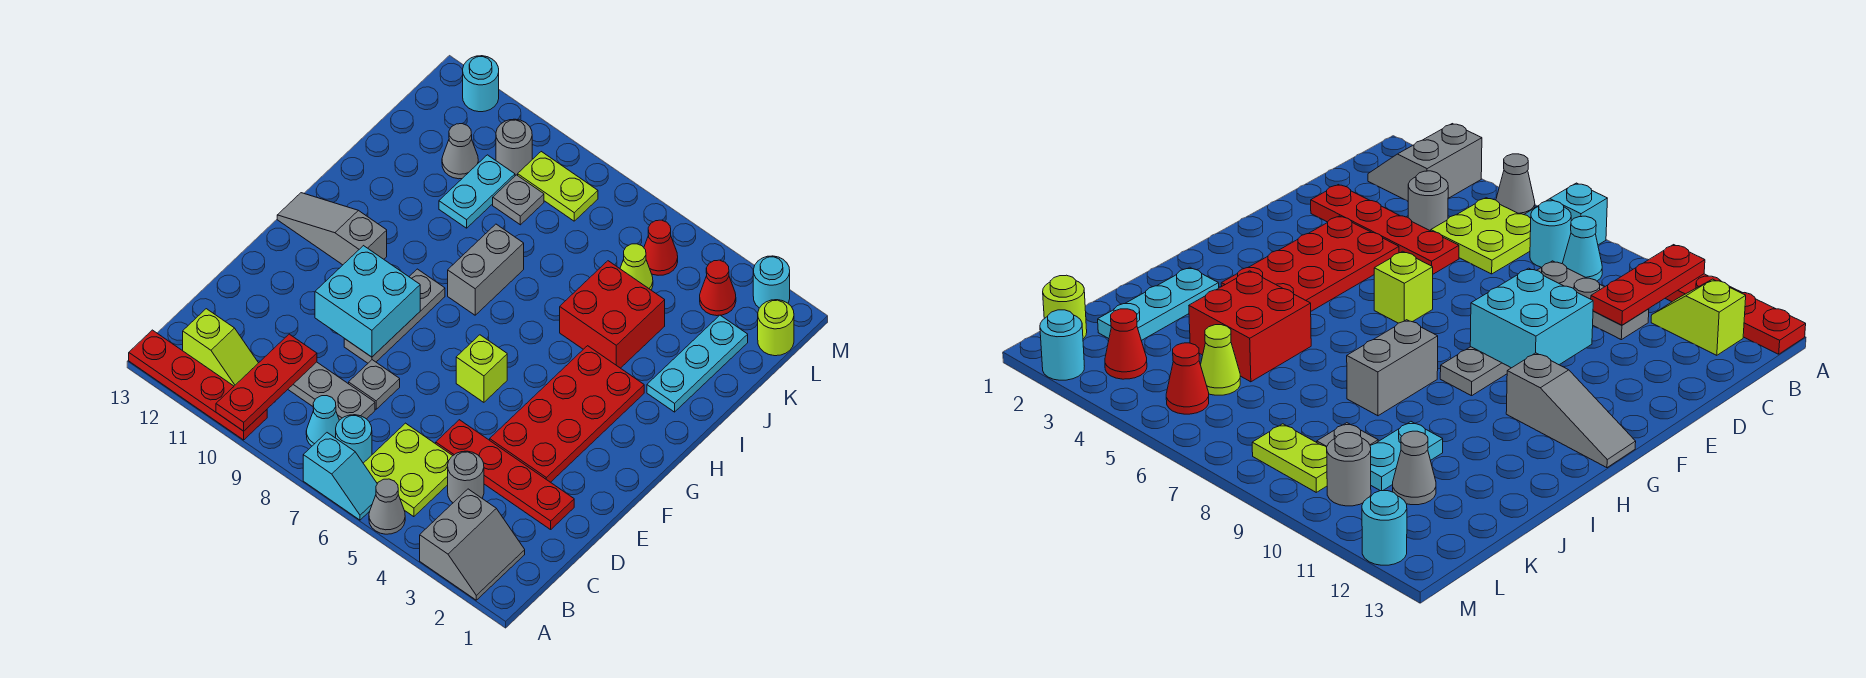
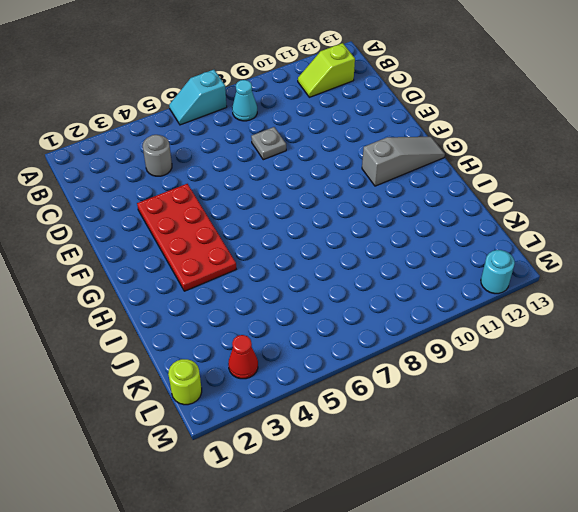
none -> grey slope A2:B3 level 1 top 3
none -> grey cone A5 level 1
none -> red plate A10:A13 level 1
none -> lime plate B5:C6 level 1

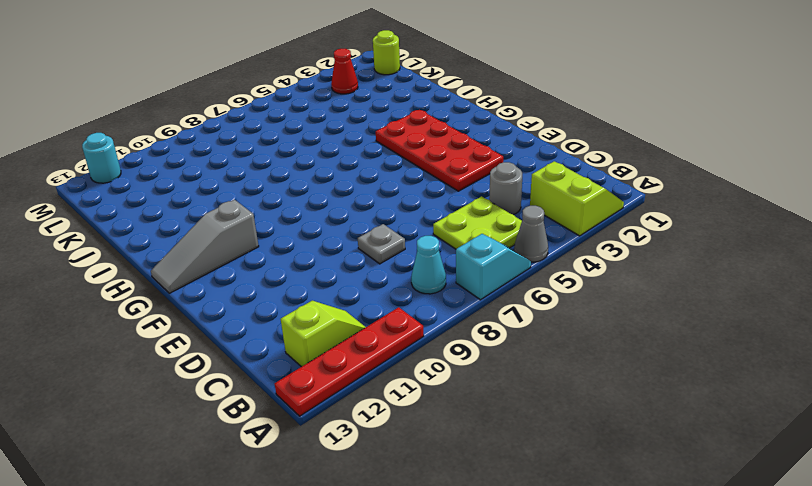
lime slope A2:B3 level 1 top 3 -> grey slope A2:B3 level 1 top 3
none -> cyan round brick B7 level 1
none -> grey plate C8:C10 level 1
none -> red plate D2:D5 level 1
none -> grey plate E9:G9 level 1

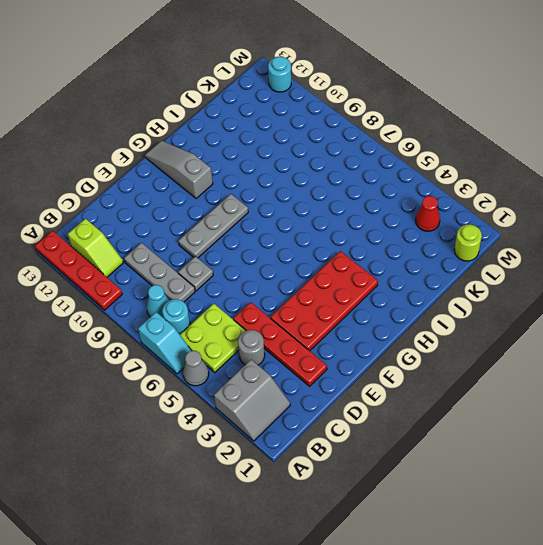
none -> lime brick F6 level 1
none -> grey brick H8:I8 level 1
none -> cyan plate I2:K2 level 1
none -> red brick I4:J5 level 1

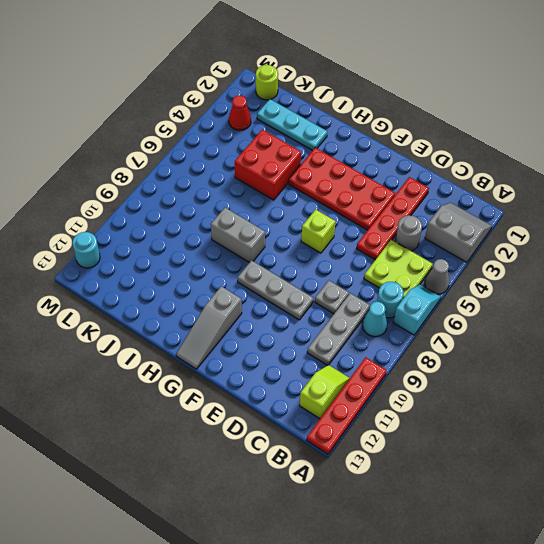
none -> cyan plate J10:K10 level 1
none -> lime cone K5 level 1
none -> grey plate K9 level 1
none -> grey cone K11 level 1

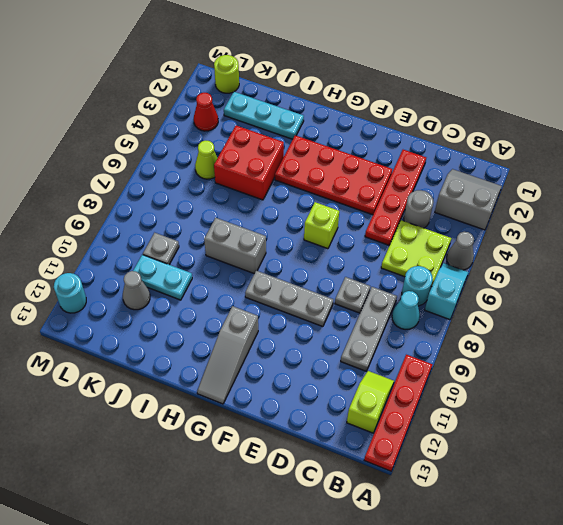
none -> red cone L5 level 1
none -> lime plate L8:L9 level 1
none -> grey round brick L10 level 1
none -> cyan round brick M2 level 1

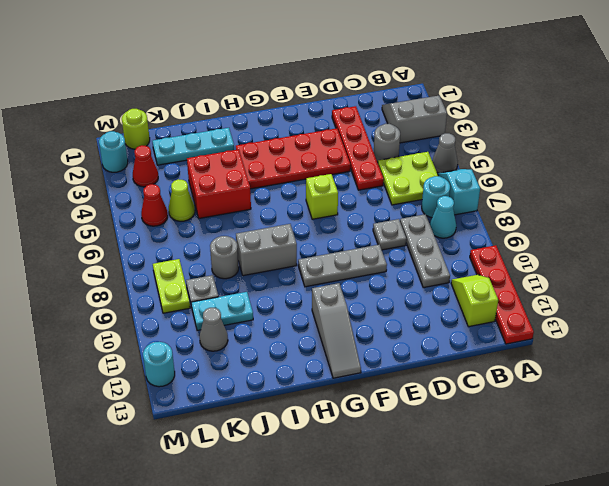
grey round brick J8 level 1 -> grey round brick L10 level 1
none -> red plate A10:C10 level 2
none -> cyan brick E9:F10 level 2

